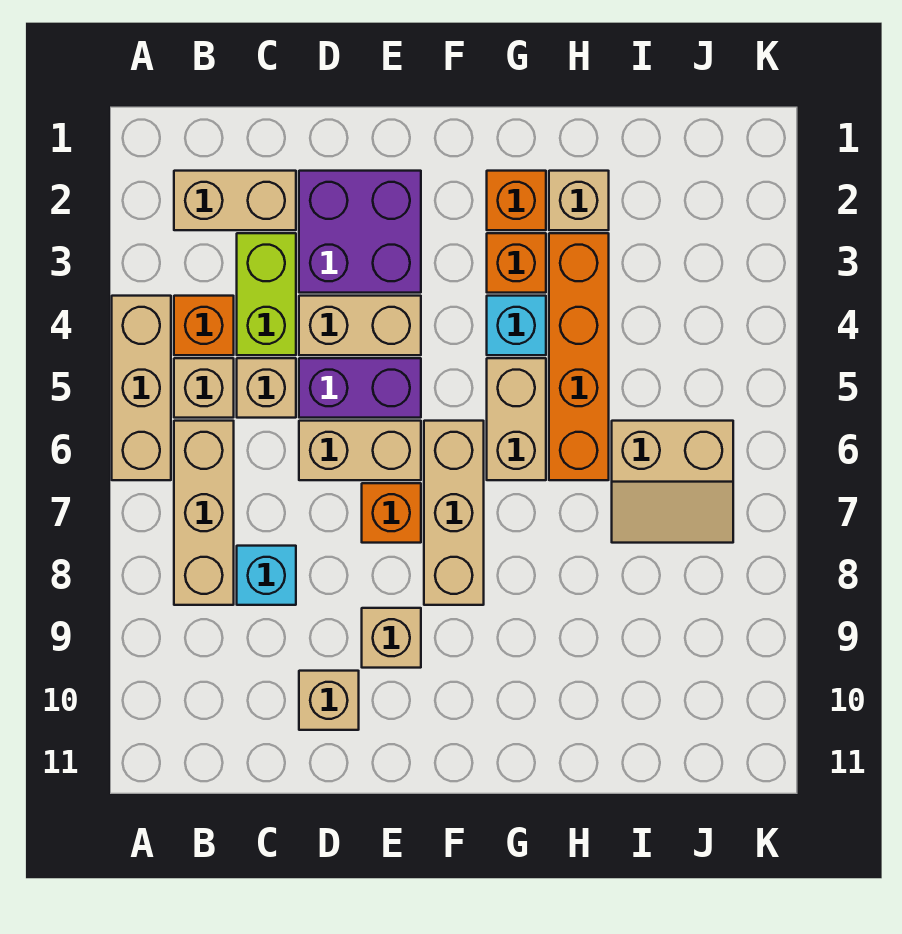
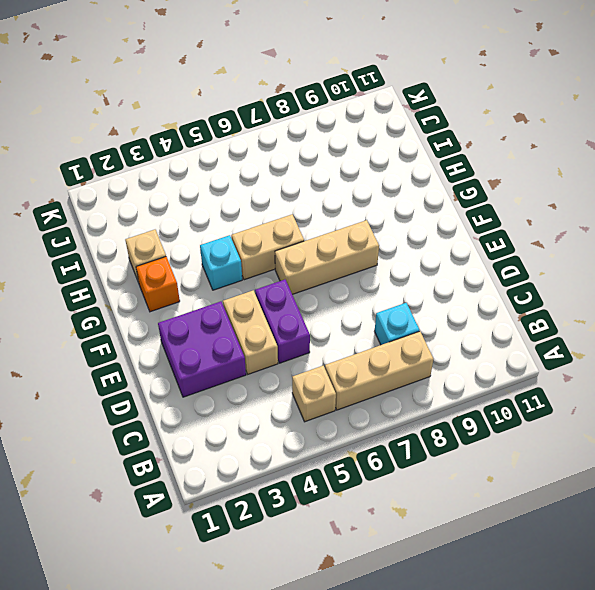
none -> tan brick A4:A6 level 1
none -> tan brick B2:C2 level 1
none -> orange brick B4 level 1

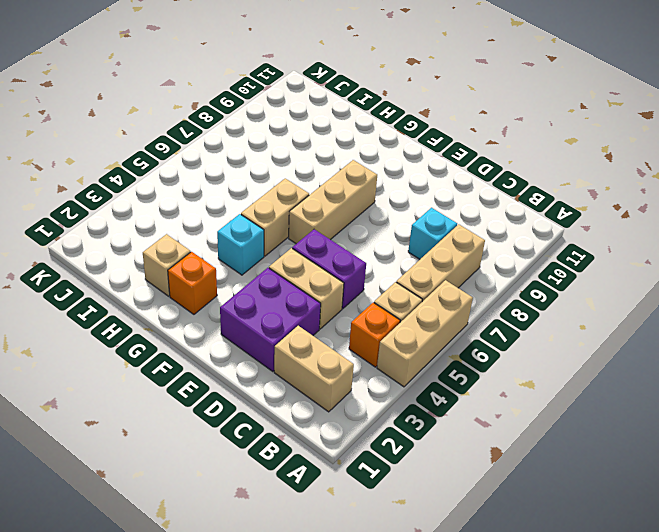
none -> lime brick C3:C4 level 1
none -> tan brick C5 level 1
none -> tan brick D6:E6 level 1

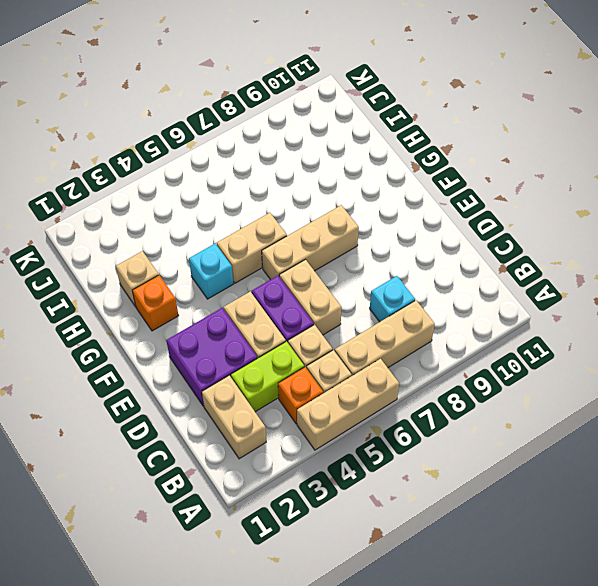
none -> tan brick D10 level 1
none -> orange brick E7 level 1
none -> tan brick E9 level 1

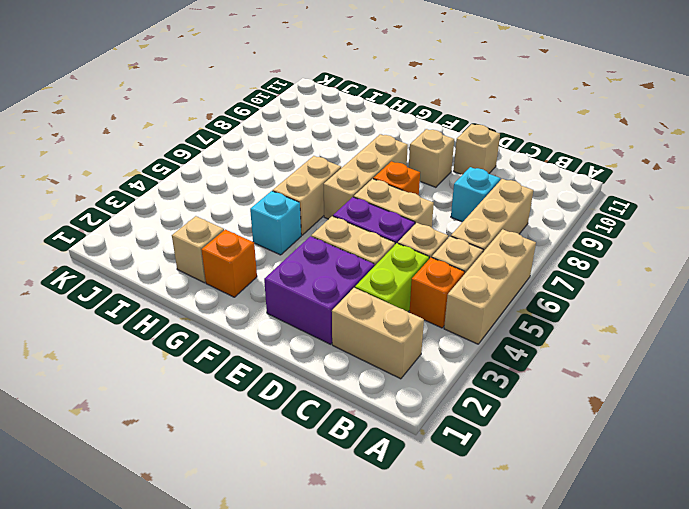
none -> orange brick G3 level 1
none -> orange brick H3:H6 level 1
none -> tan slope I6:J7 level 1 top 6

